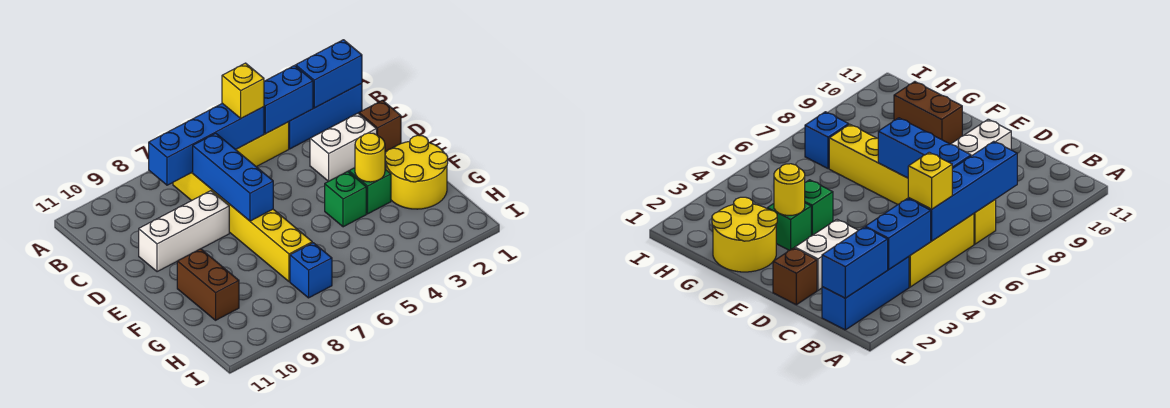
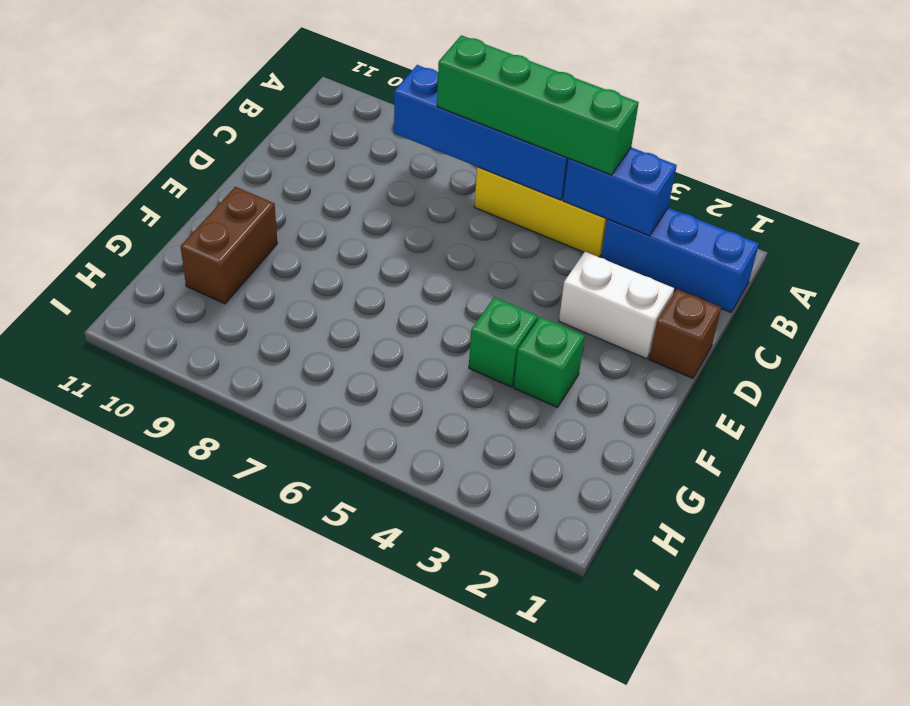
green brick B4:B7 level 3 -> yellow brick B5 level 3
none -> yellow brick B7:G7 level 1
none -> white brick D8:D10 level 1
none -> yellow round brick F1:G2 level 1

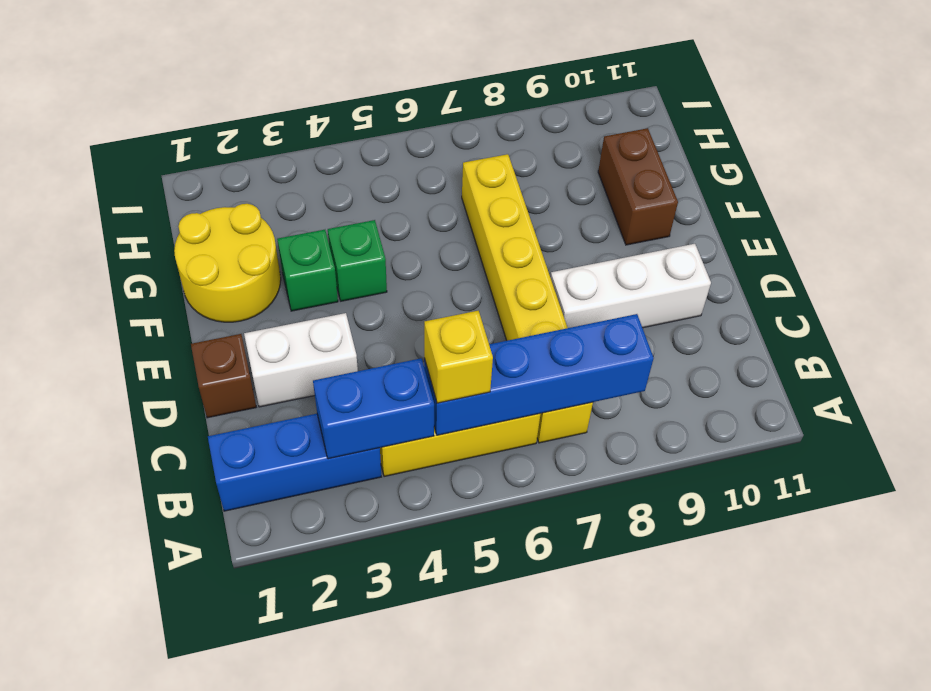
none -> blue brick H7 level 1
none -> blue brick B1:B2 level 2
none -> blue brick C7:E7 level 2

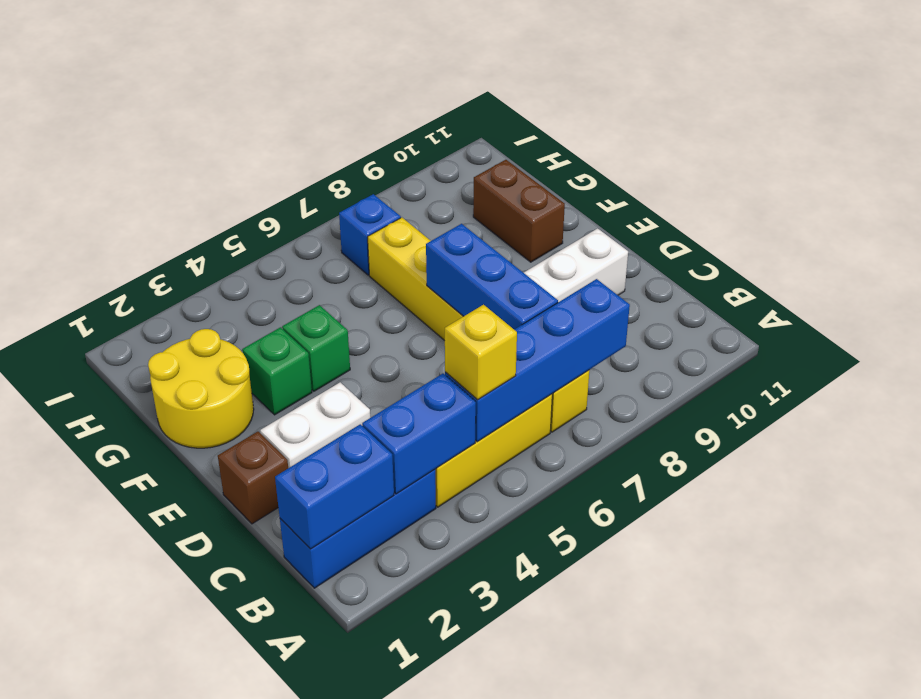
none -> yellow round brick F3 level 2

